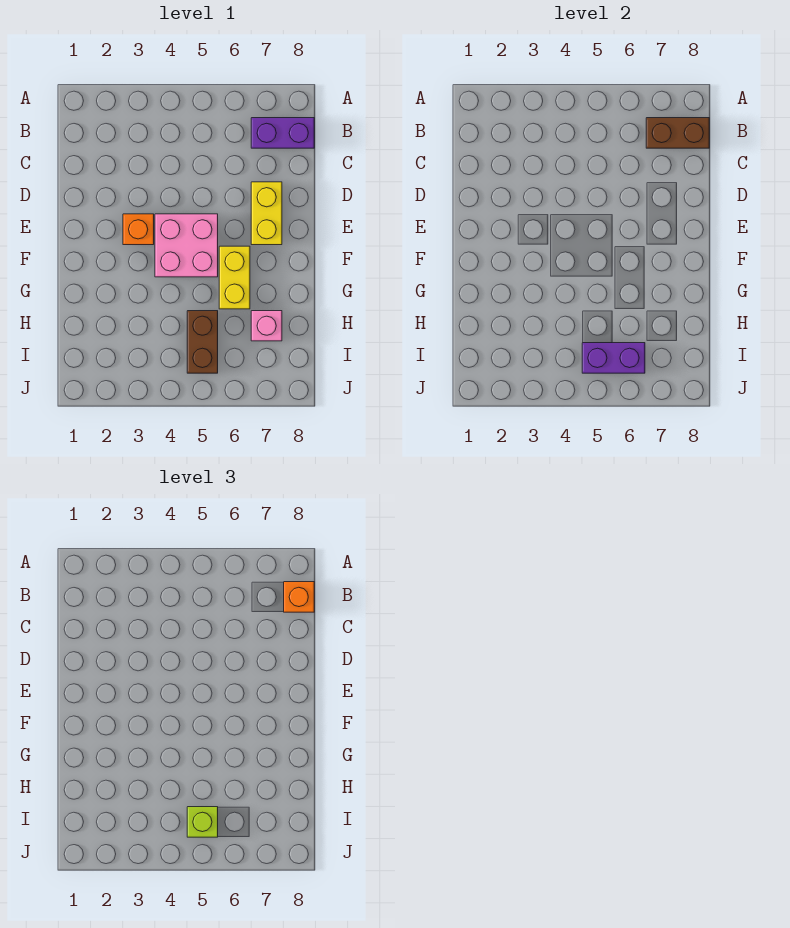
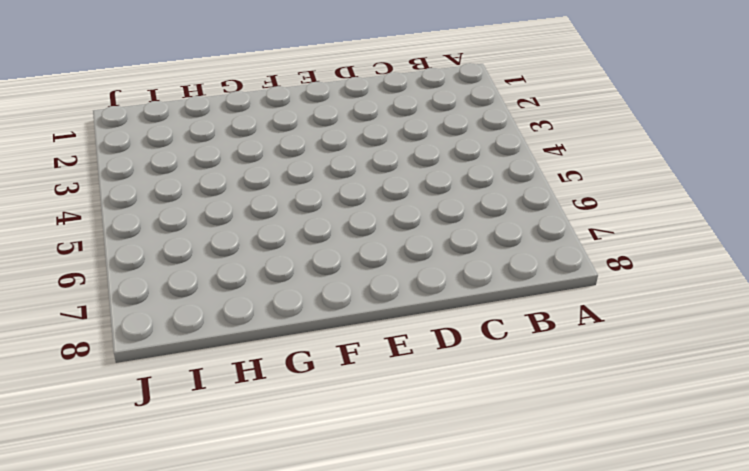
none -> purple brick B7:B8 level 1
none -> yellow brick D7:E7 level 1

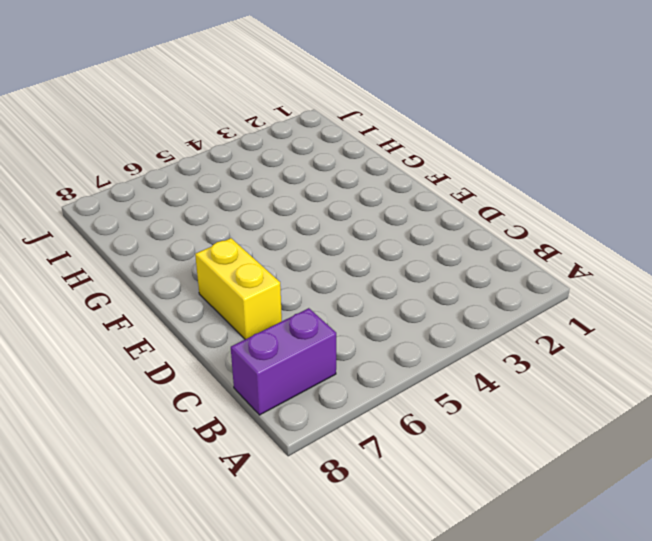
none -> orange brick E3 level 1
none -> pink brick E4:F5 level 1

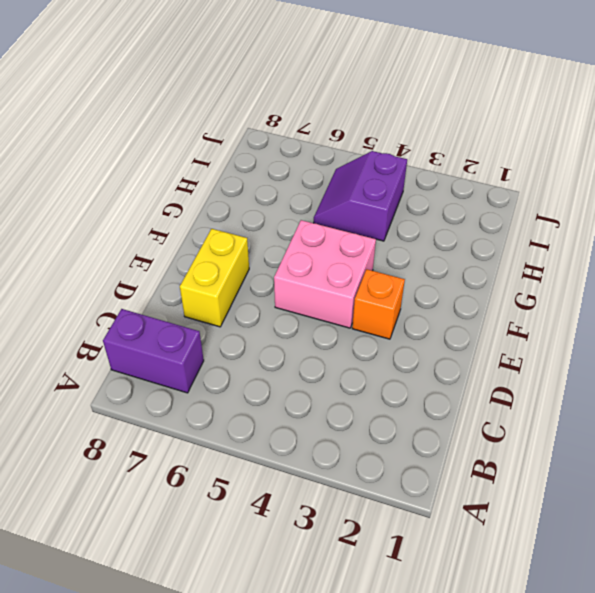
purple slope H4:I5 level 1 top 4 -> brown brick H5:I5 level 1
none -> yellow brick F6:G6 level 1
none -> pink brick H7 level 1

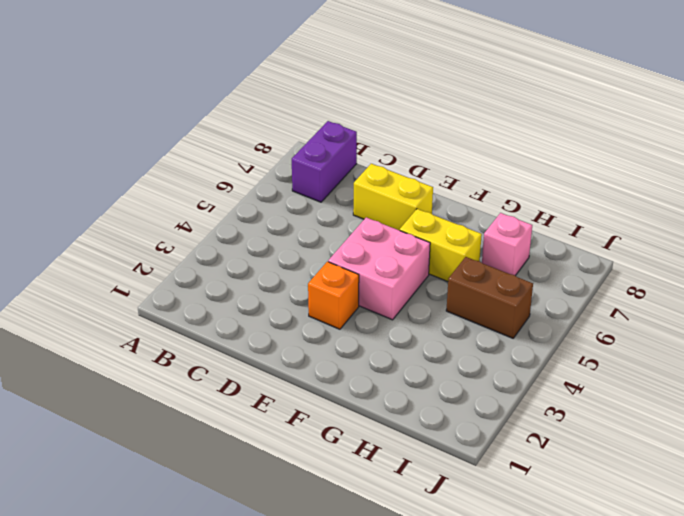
none -> brown brick B7:B8 level 2
none -> purple brick I5:I6 level 2

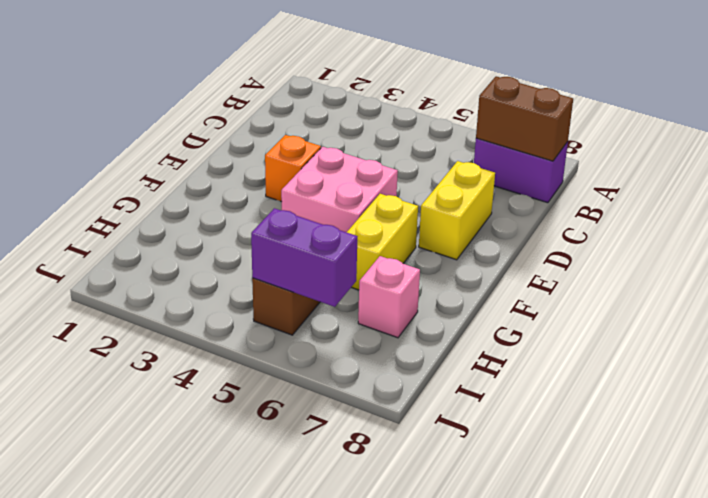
none -> orange brick B8 level 3
none -> lime brick I5 level 3

